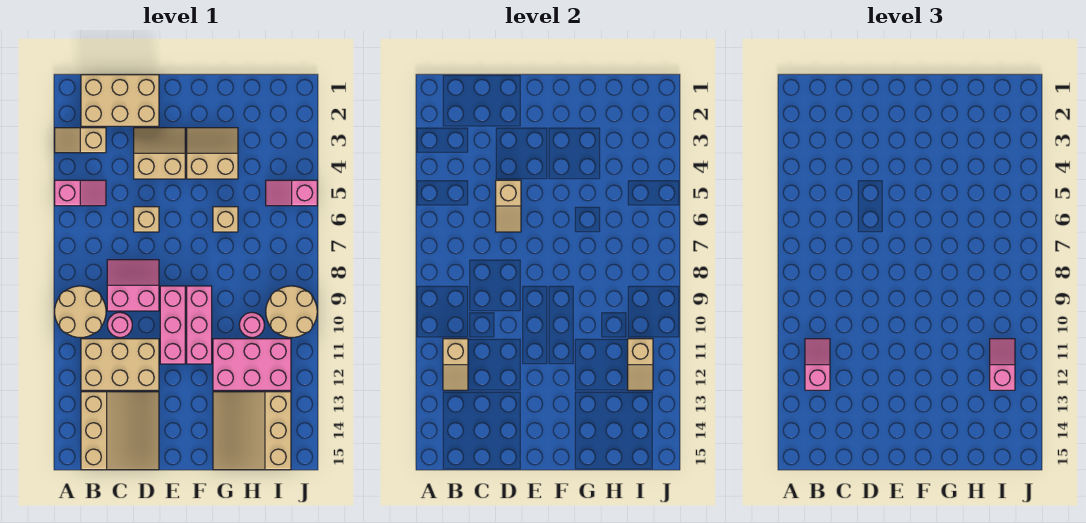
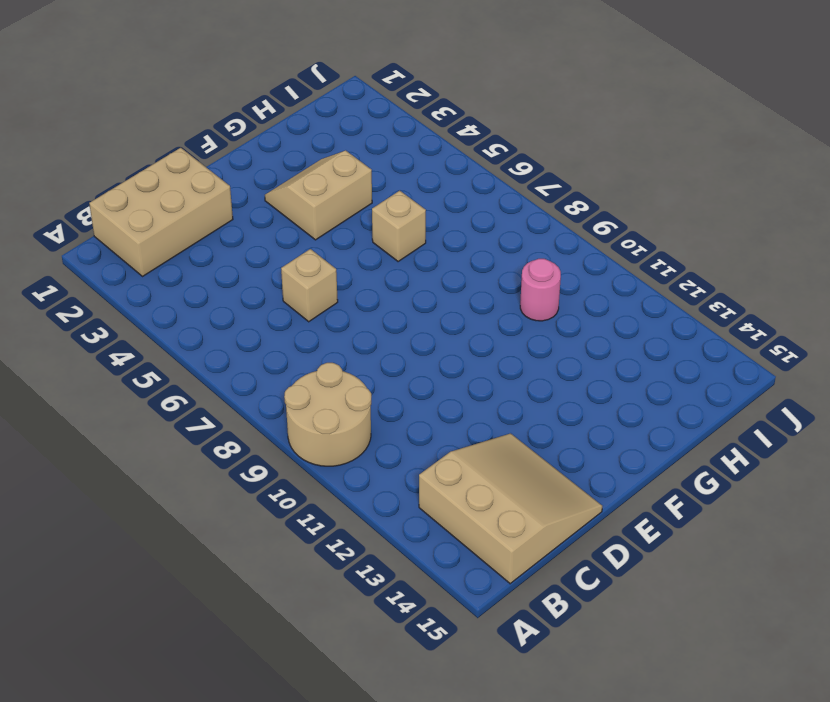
none -> tan slope A3:B3 level 1 top B
none -> pink slope A5:B5 level 1 top A
none -> tan brick B11:D12 level 1

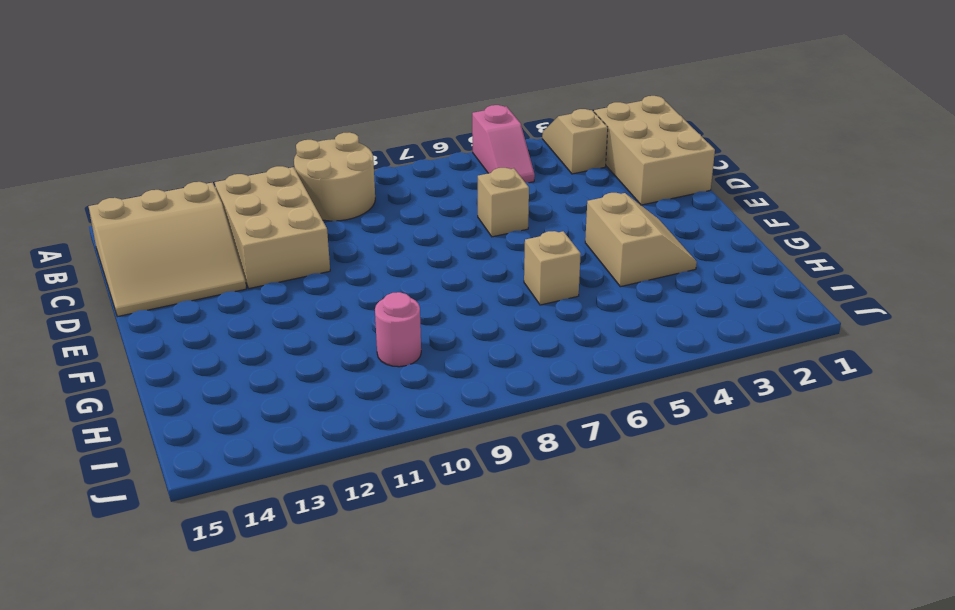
none -> pink slope C8:D9 level 1 top 9
none -> pink round brick C10 level 1
none -> tan slope D3:E4 level 1 top 4

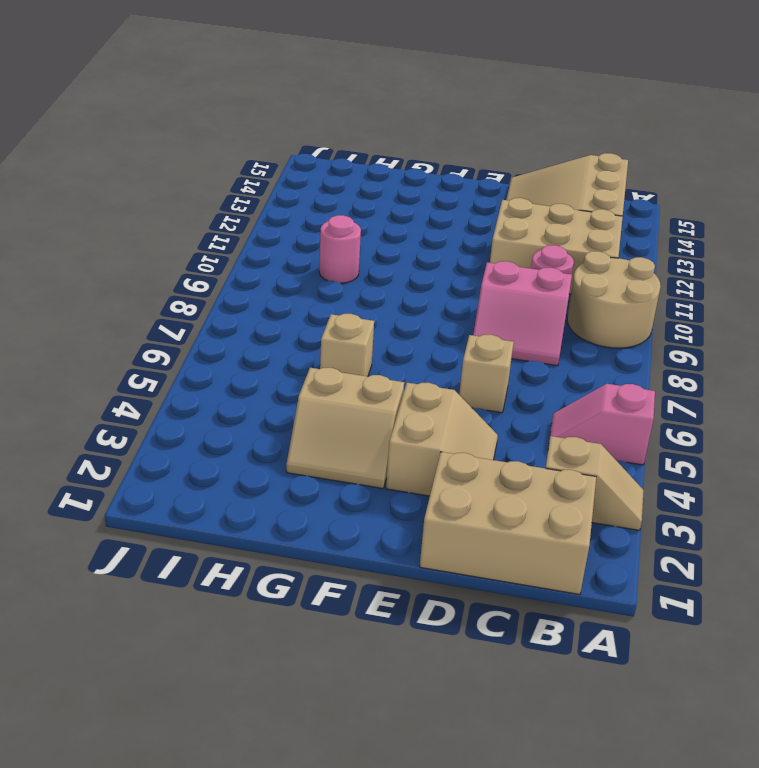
tan slope D3:E4 level 1 top E -> tan slope D3:E4 level 1 top 4
none -> pink brick E9:E11 level 1
none -> pink brick F9:F11 level 1
none -> pink brick G11:I12 level 1

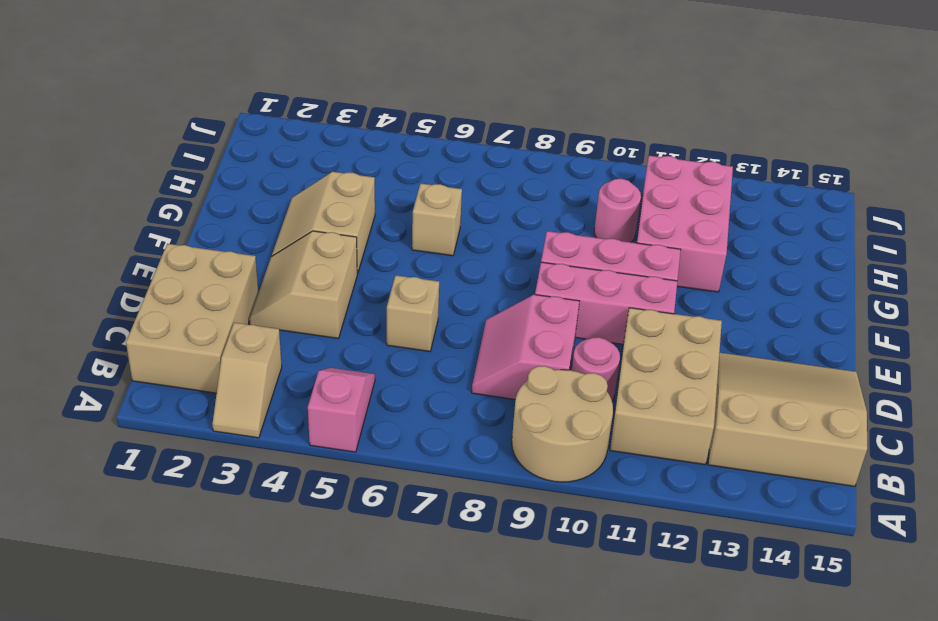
none -> tan slope G13:I15 level 1 top I
none -> pink slope I5:J5 level 1 top J
none -> tan round brick I9:J10 level 1

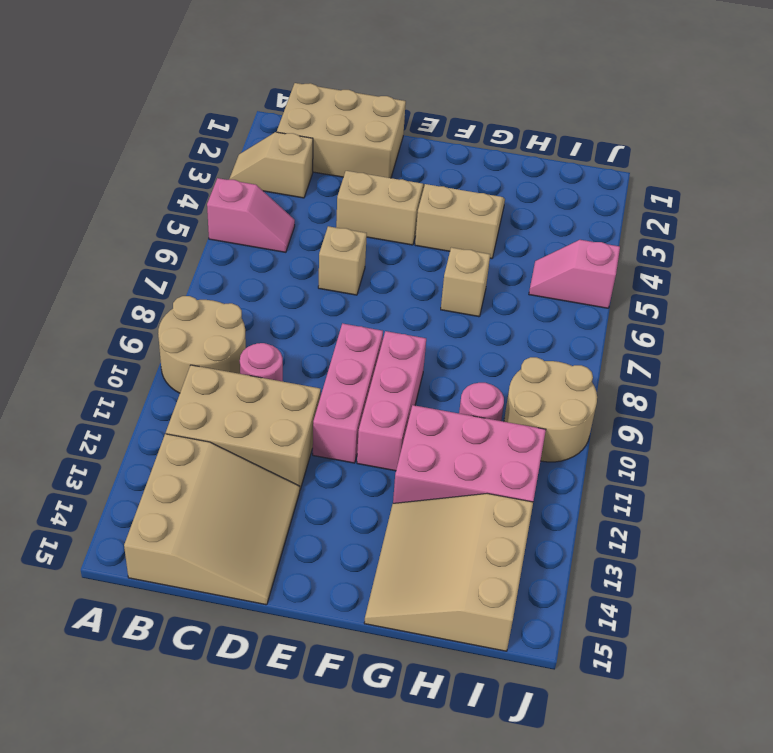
none -> pink slope C8:D9 level 1 top 9
none -> tan slope B11:B12 level 2 top 11
none -> tan slope D5:D6 level 2 top 5

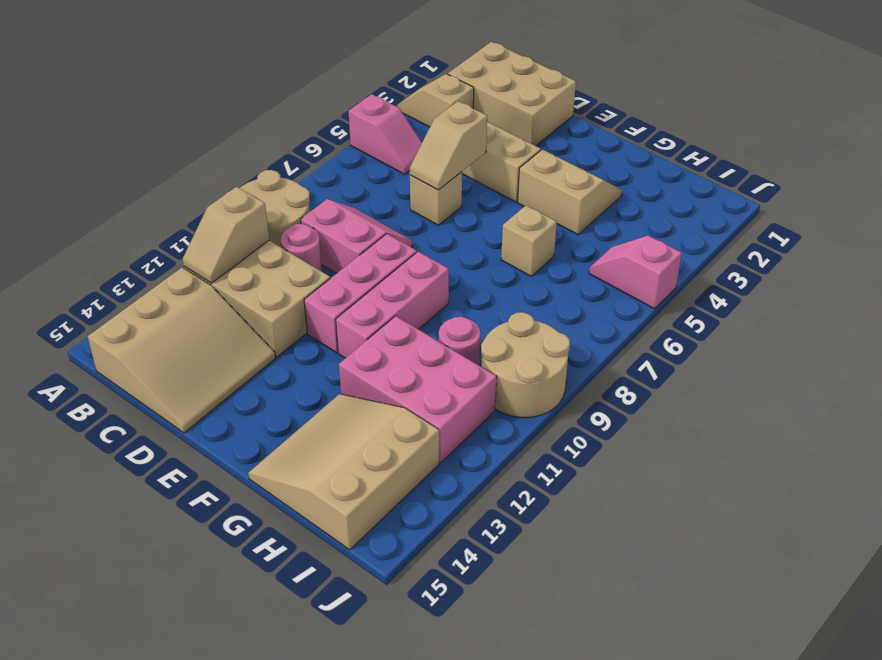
none -> tan slope I11:I12 level 2 top 11
none -> pink slope B11:B12 level 3 top 12
none -> pink slope I11:I12 level 3 top 12

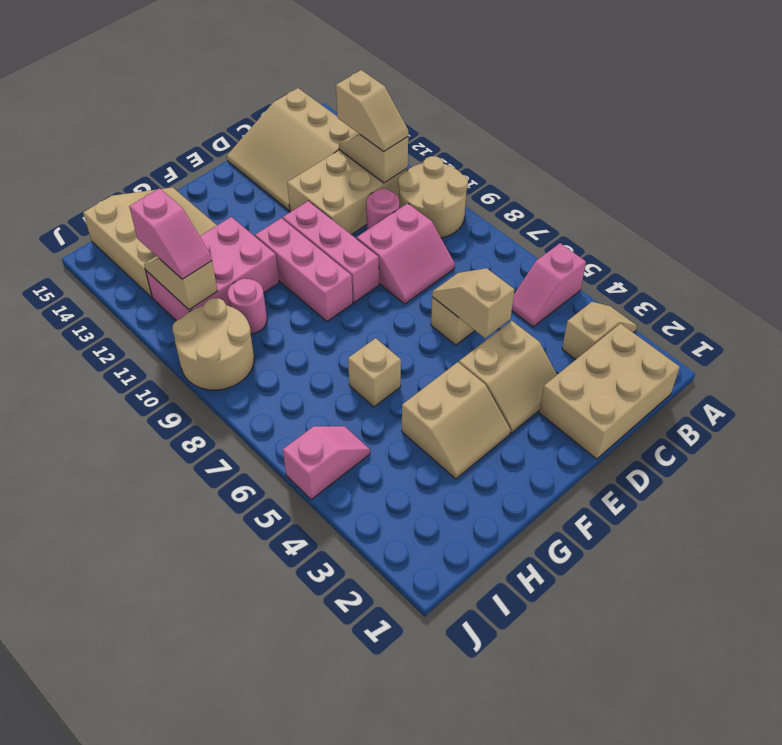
tan slope B11:B12 level 3 top 12 -> pink slope B11:B12 level 3 top 12

